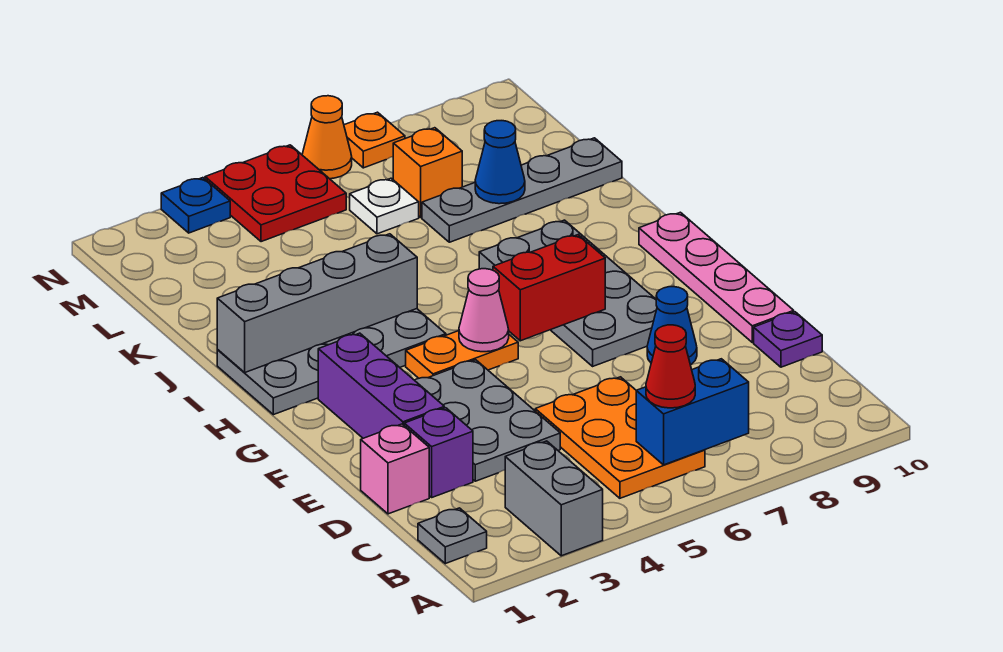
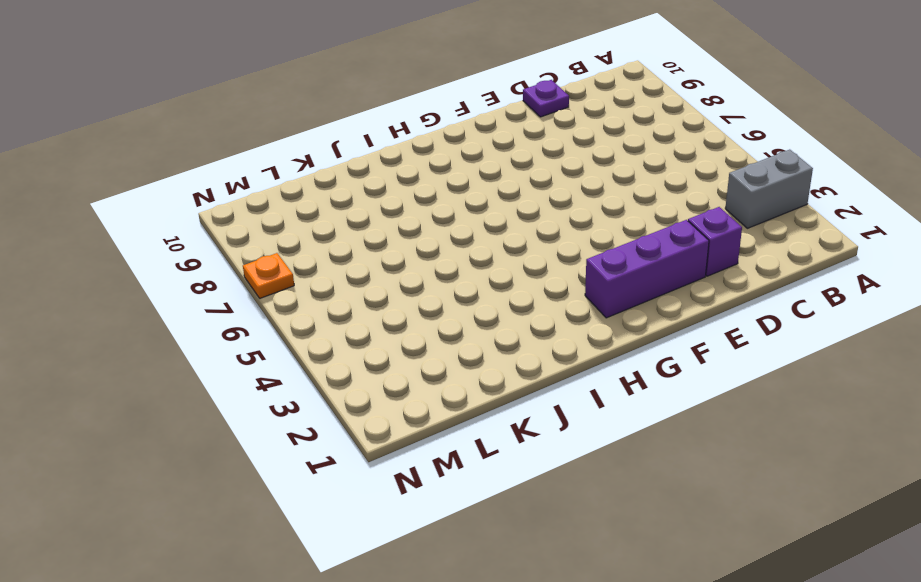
none -> grey plate B1 level 1
none -> orange plate B5:D6 level 1
none -> pink brick D1 level 1

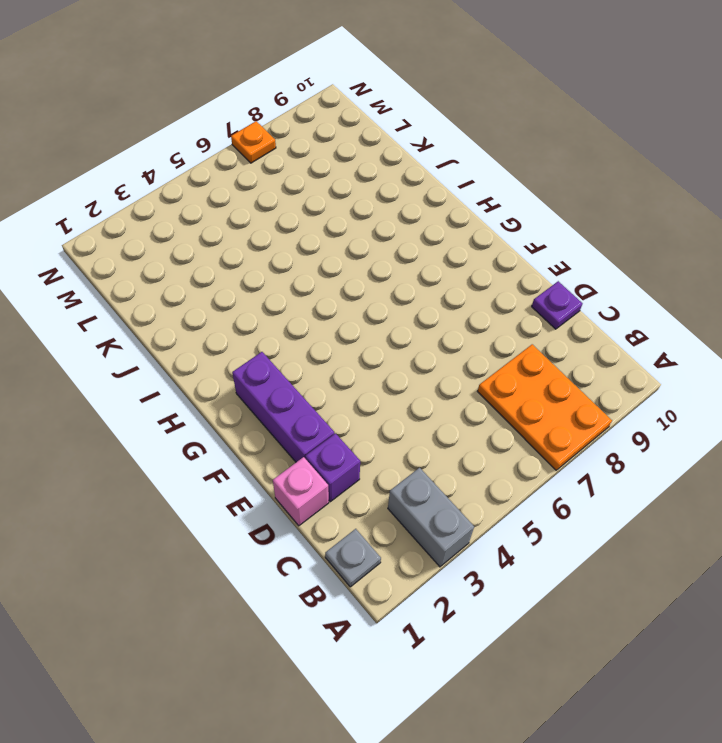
orange plate A7:C8 level 1 -> orange plate B5:D6 level 1
none -> grey plate D3:F4 level 1
none -> blue cone E8 level 1
none -> pink plate E10:H10 level 1

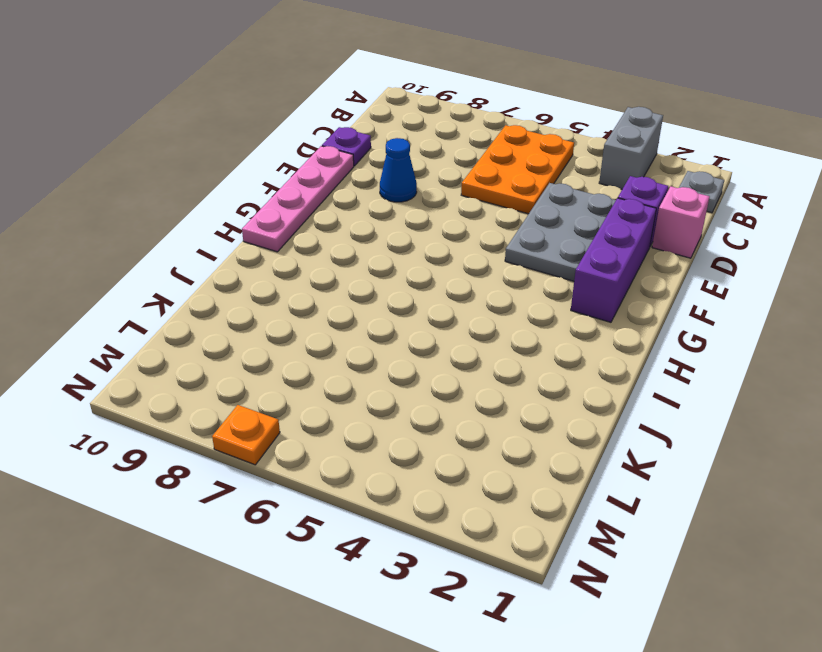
none -> grey plate F7:I8 level 1
none -> orange plate G4:G5 level 1
none -> grey plate H1:I4 level 1

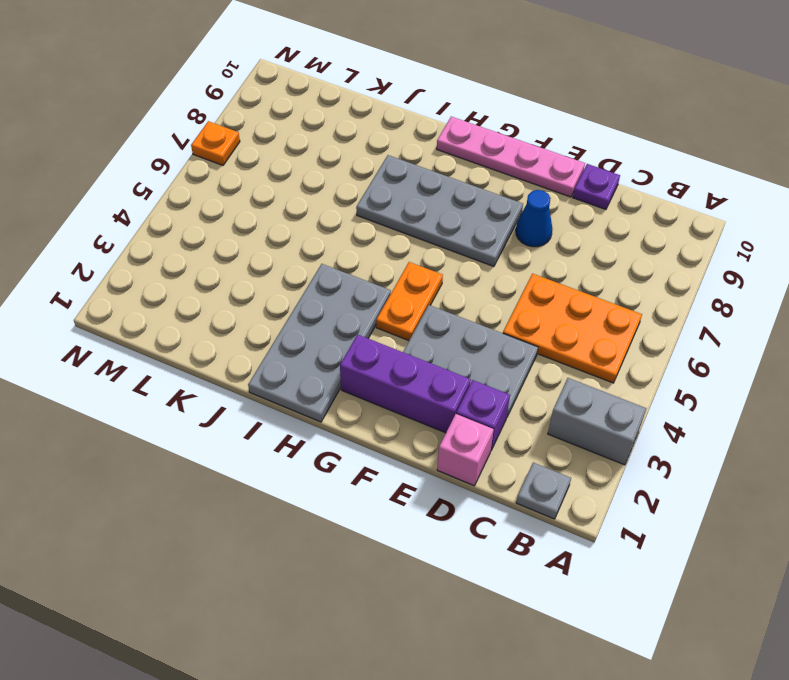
none -> grey plate K7:K10 level 1
none -> white plate L6 level 1
none -> orange brick L7 level 1

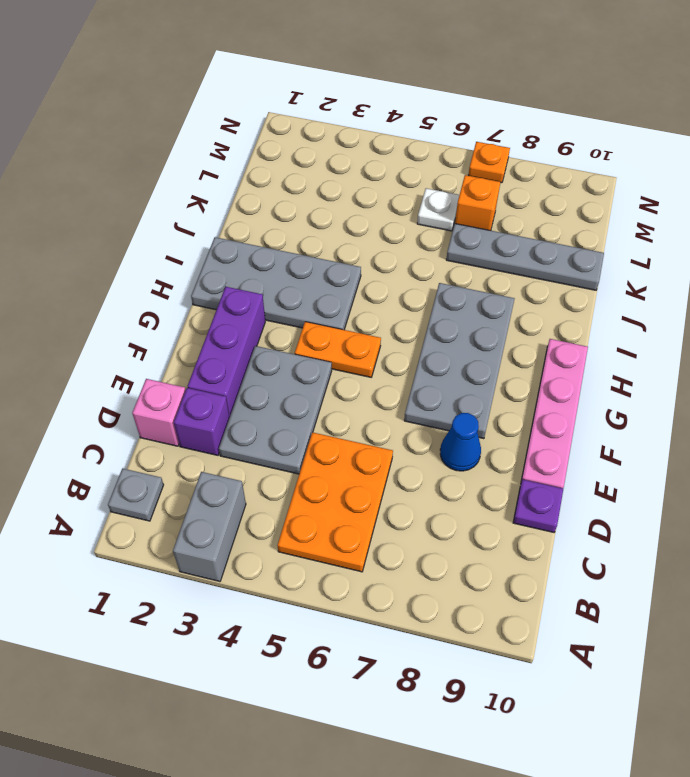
none -> red plate M4:N5 level 1
none -> blue plate N3 level 1
none -> orange cone N6 level 1

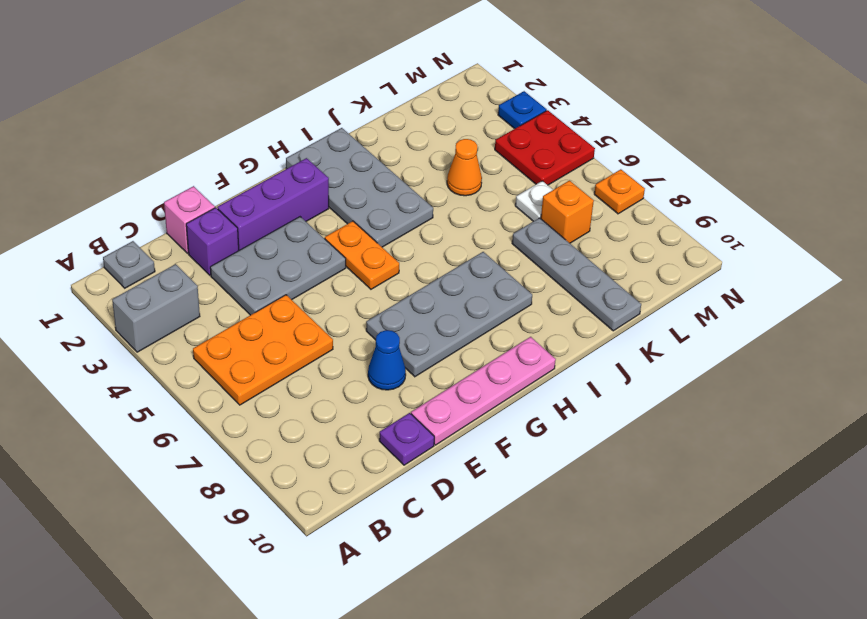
orange cone K4 level 1 -> orange cone N6 level 1
none -> blue brick B6:B7 level 2
none -> pink cone G5 level 2
none -> red brick G6:G7 level 2

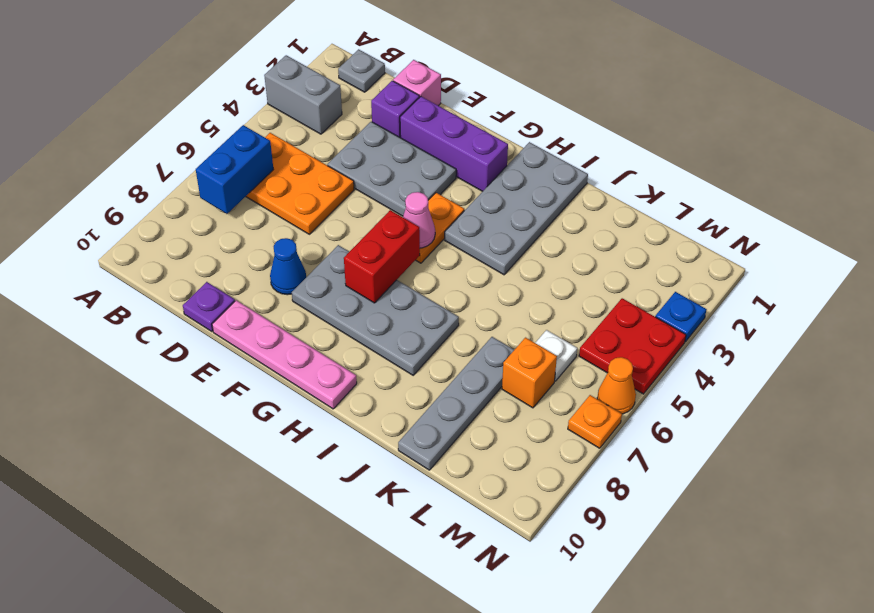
none -> grey brick I1:I4 level 2
none -> blue cone K8 level 2
none -> red cone B6 level 3

